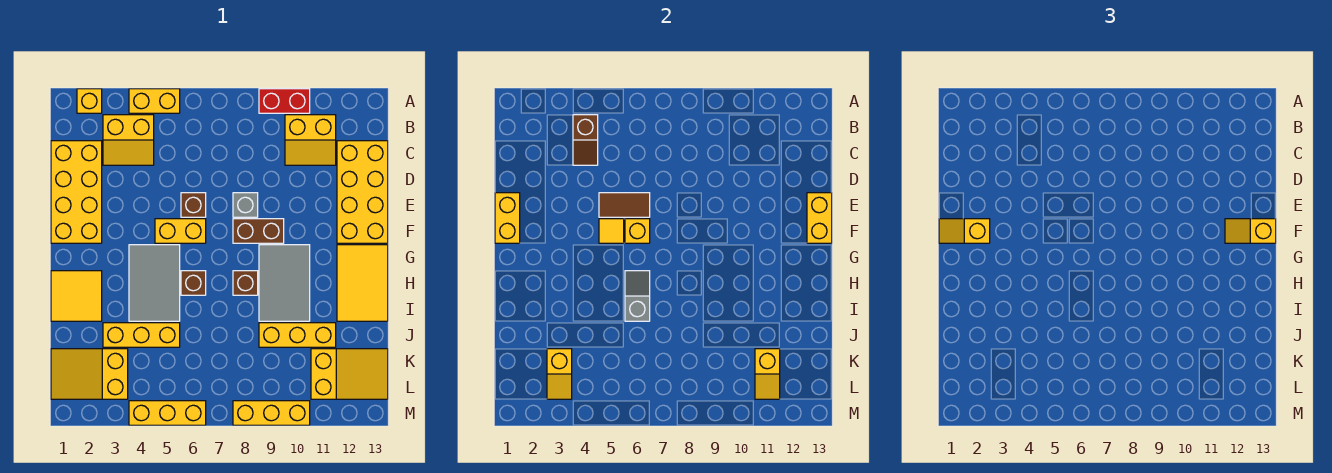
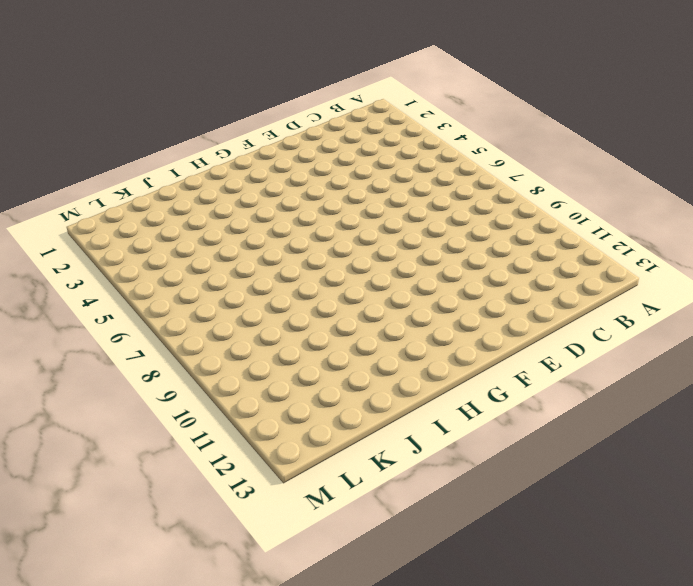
none -> yellow brick A2 level 1
none -> yellow brick A4:A5 level 1
none -> red brick A9:A10 level 1
none -> yellow slope B3:C4 level 1 top B

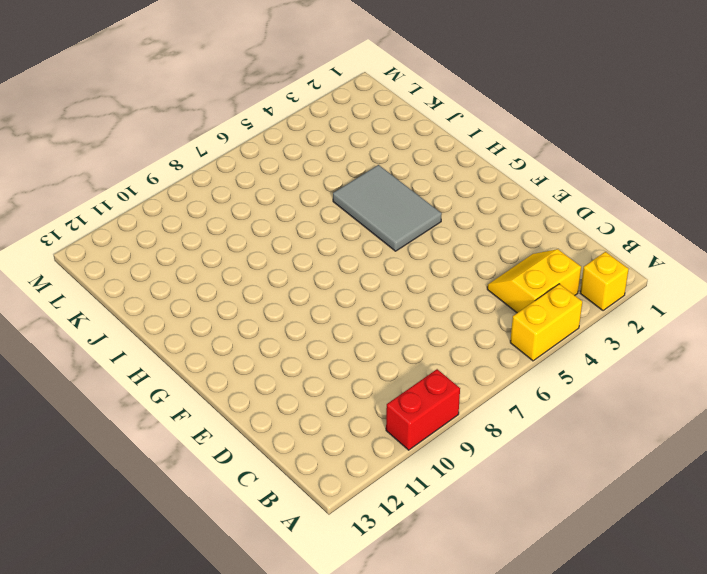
none -> yellow slope B10:C11 level 1 top B
none -> yellow brick C1:F2 level 1
none -> yellow brick C12:F13 level 1
none -> brown brick E6 level 1

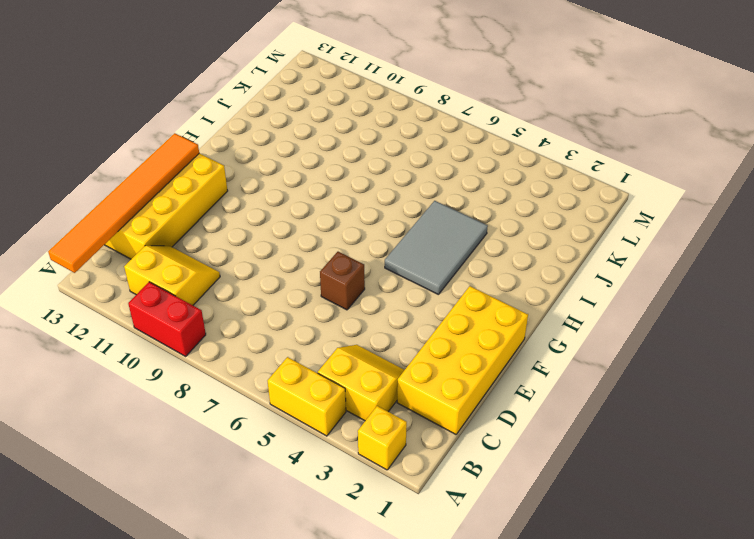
orange tile A13:F13 level 2 -> yellow brick E13:F13 level 2
none -> grey brick E8 level 1
none -> yellow brick F5:F6 level 1
none -> brown brick F8:F9 level 1
none -> grey tile G9:I10 level 1

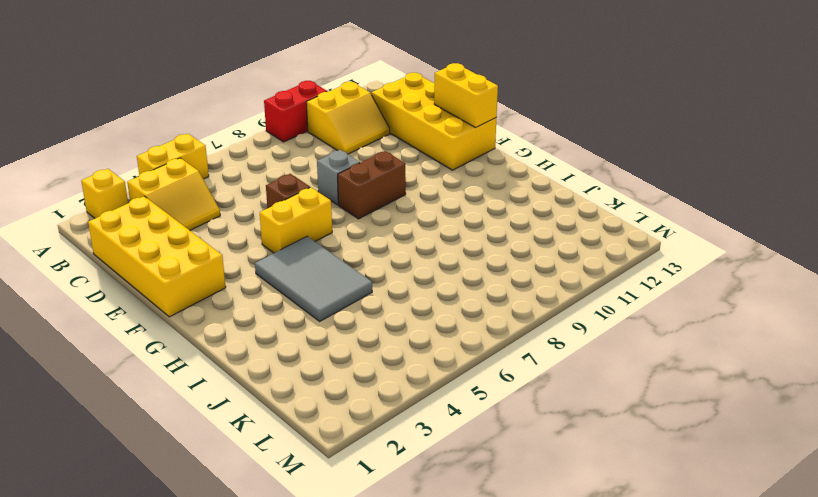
none -> grey tile G9:I10 level 1
none -> yellow tile G12:I13 level 1
none -> yellow tile H1:I2 level 1
none -> brown brick H6 level 1

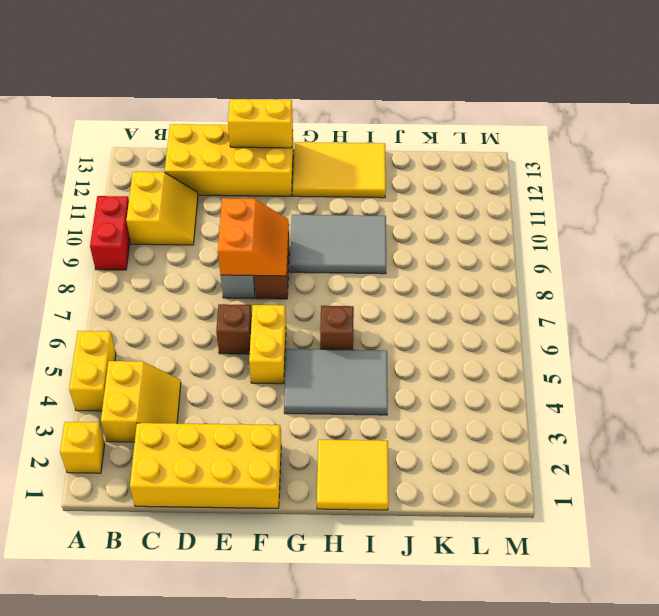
orange slope E8:F9 level 2 top E -> none
none -> brown brick H8 level 1
none -> yellow brick J3:J5 level 1
none -> yellow brick J9:J11 level 1
none -> yellow slope K1:L3 level 1 top 3

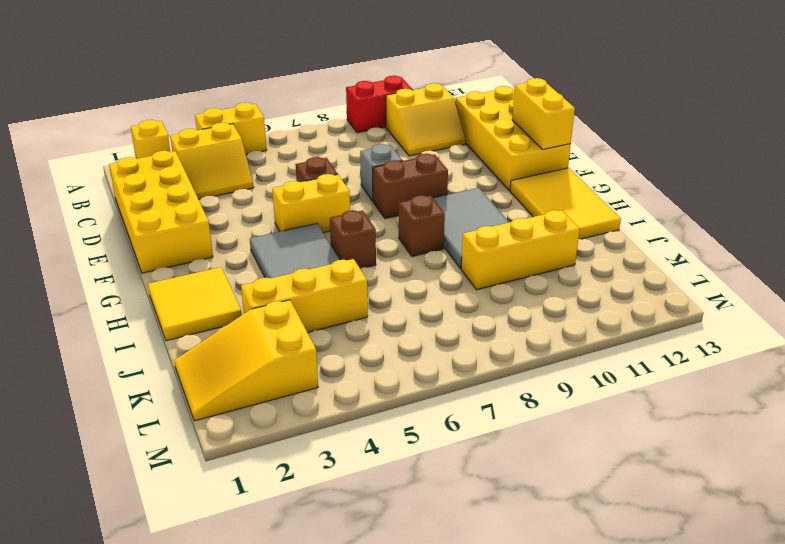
none -> yellow slope K11:L13 level 1 top 11
none -> yellow brick M4:M6 level 1
none -> yellow brick M8:M10 level 1
none -> brown slope B4:C4 level 2 top B

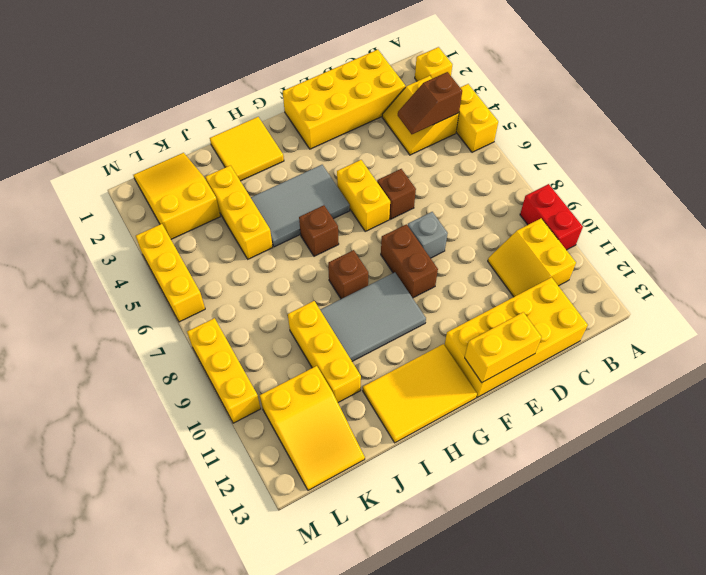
none -> yellow brick E1:F1 level 2
none -> brown tile E5:E6 level 2
none -> yellow tile F5 level 2
none -> yellow brick F6 level 2

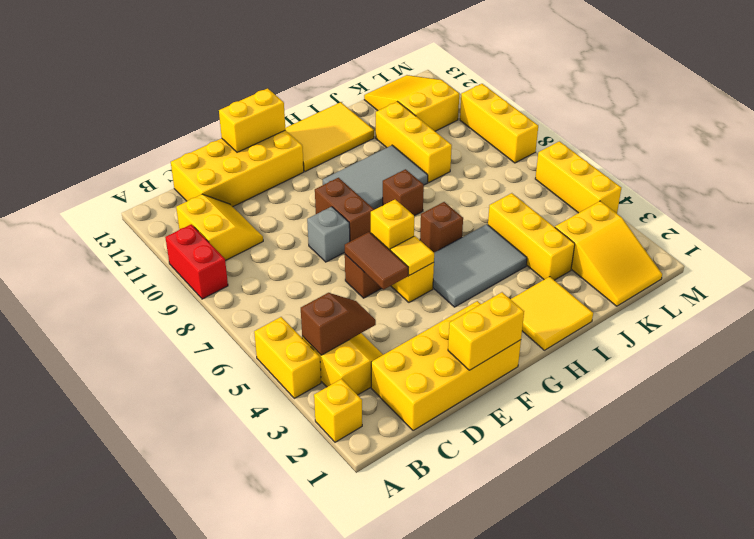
none -> grey slope H6:I6 level 2 top I
none -> yellow slope K3:L3 level 2 top K
none -> yellow slope K11:L11 level 2 top K
none -> yellow slope F1:F2 level 3 top 2

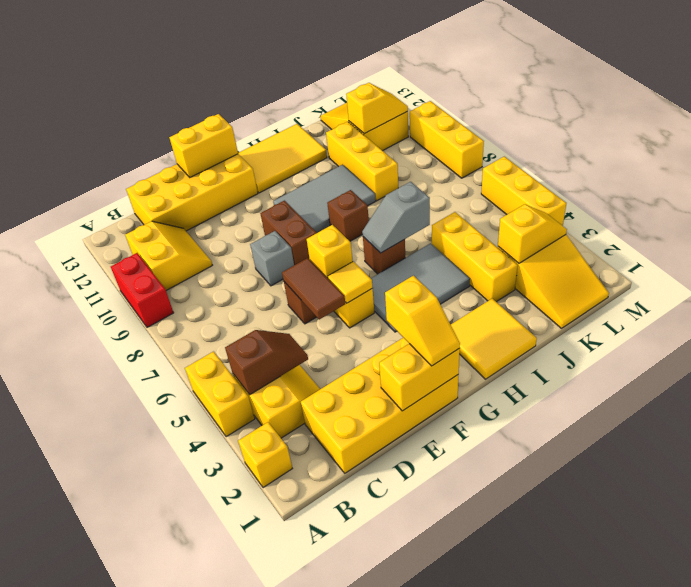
none -> yellow slope F12:F13 level 3 top 13

